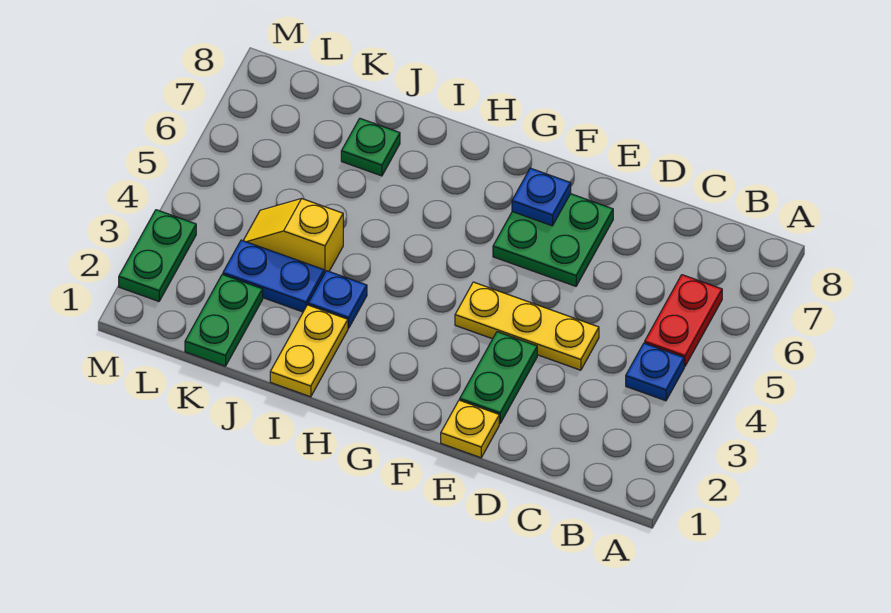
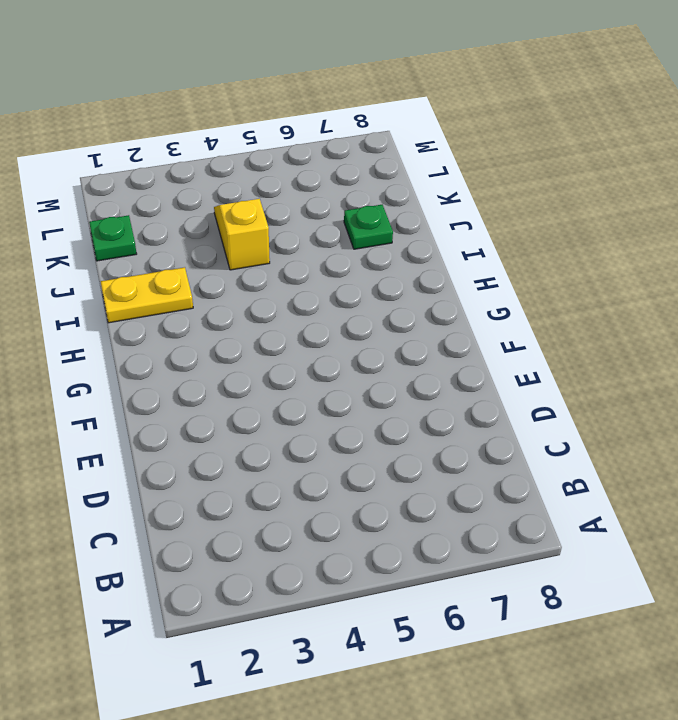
green plate K1 level 1 -> green plate K1:K2 level 1
none -> blue plate B4 level 1
none -> red plate B5:B6 level 1
none -> yellow plate D4:F4 level 1

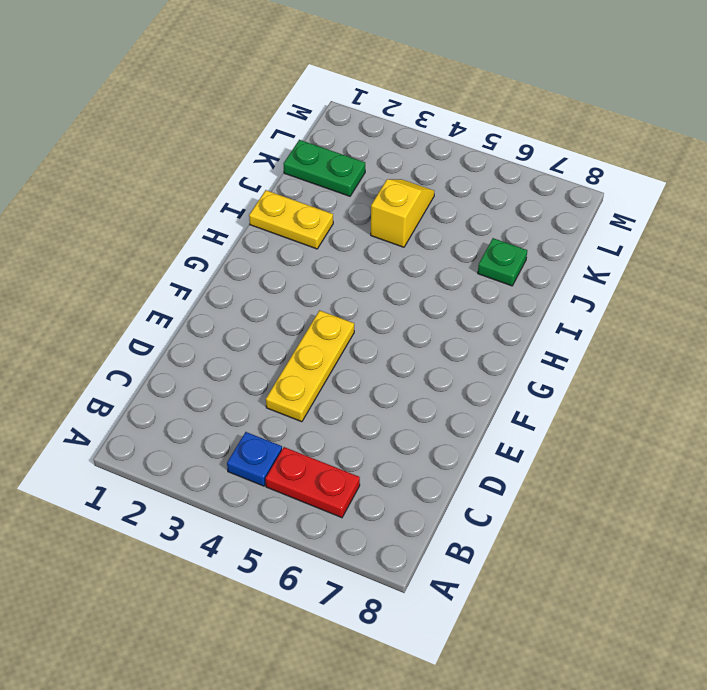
none -> yellow plate E1 level 1
none -> green plate E2:E3 level 1
none -> green plate E6:F7 level 1

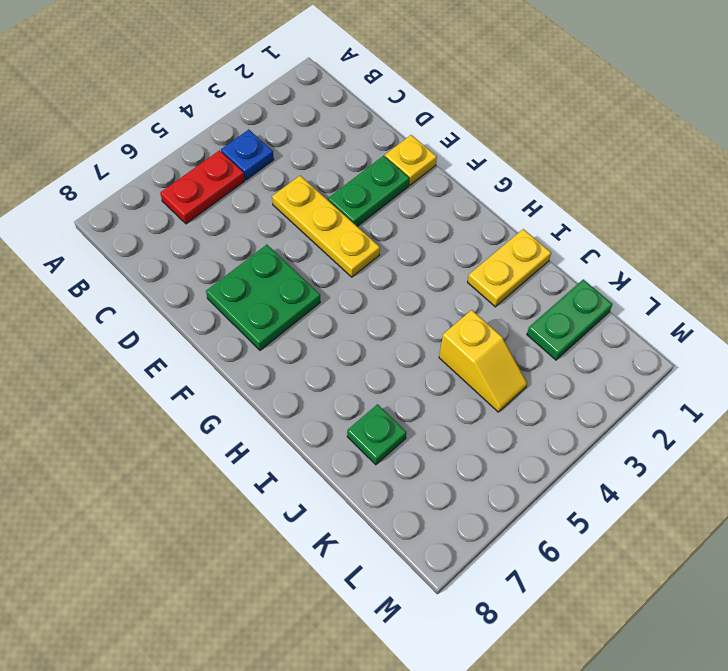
none -> blue plate I3 level 1
none -> blue plate J3:K3 level 1
none -> green plate M2:M3 level 1

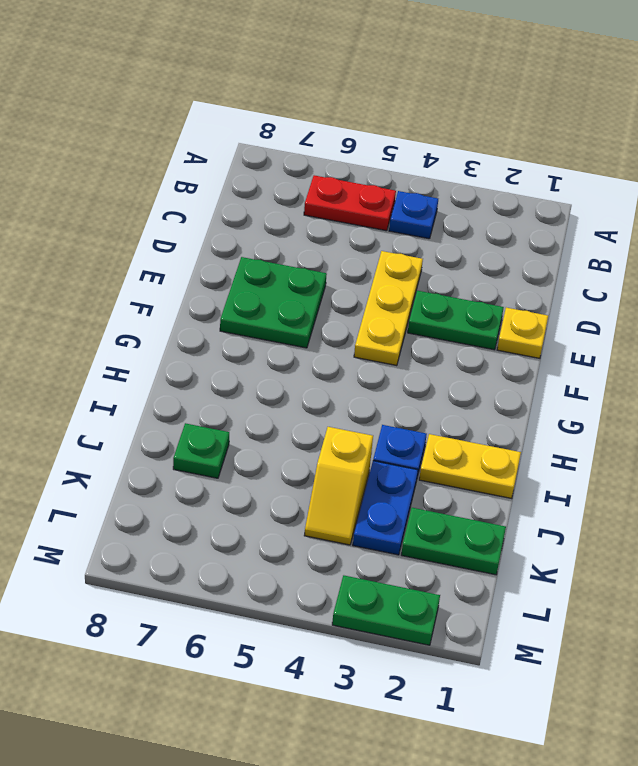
none -> blue plate F7 level 2

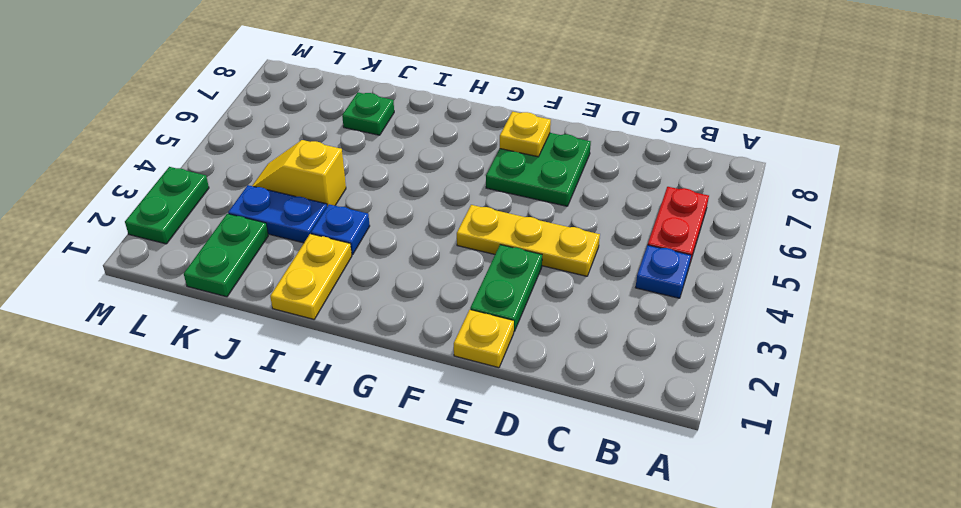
yellow plate F7 level 2 -> blue plate F7 level 2

